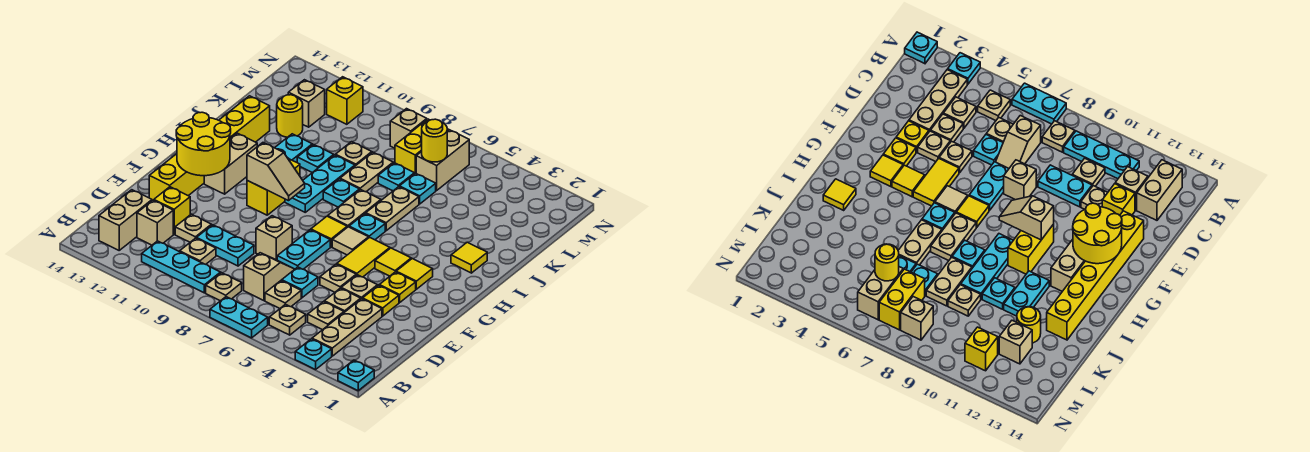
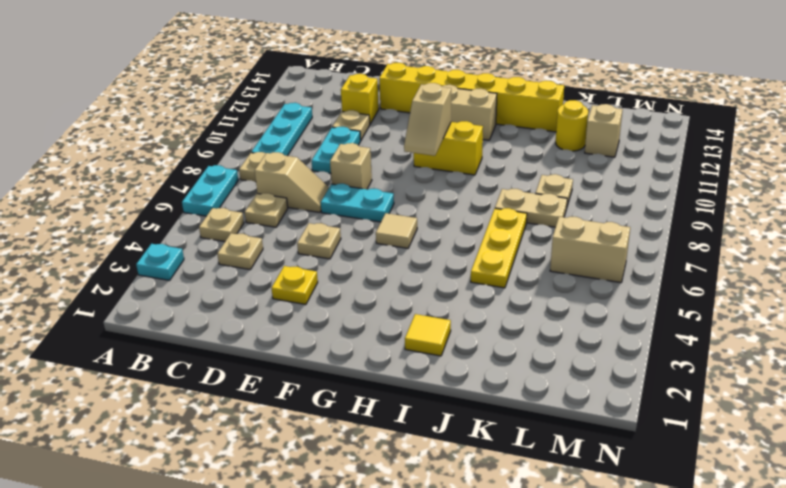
yellow plate J5:J7 level 1 -> tan plate I6:J6 level 1
none -> cyan plate A1 level 1
none -> tan plate B3:D3 level 1
none -> tan brick B13:C13 level 1
none -> tan plate C10 level 1

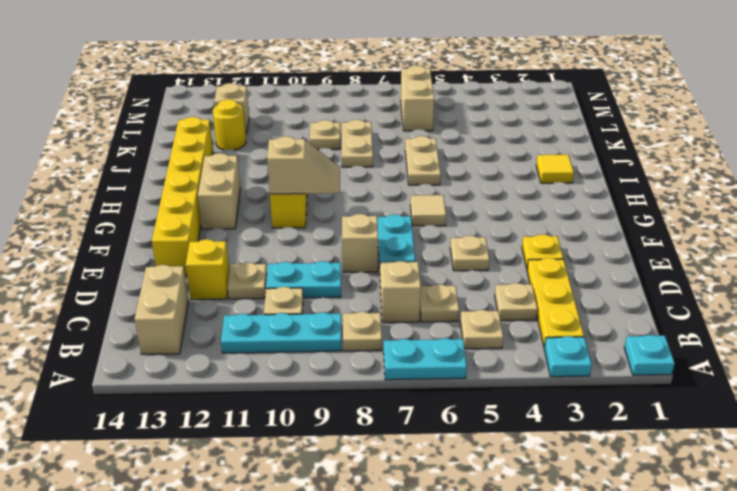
yellow plate B3:D3 level 1 -> tan plate B3:D3 level 1
none -> tan brick C12 level 1
none -> tan plate D4 level 1
none -> cyan plate D6 level 1
none -> tan plate E4 level 1

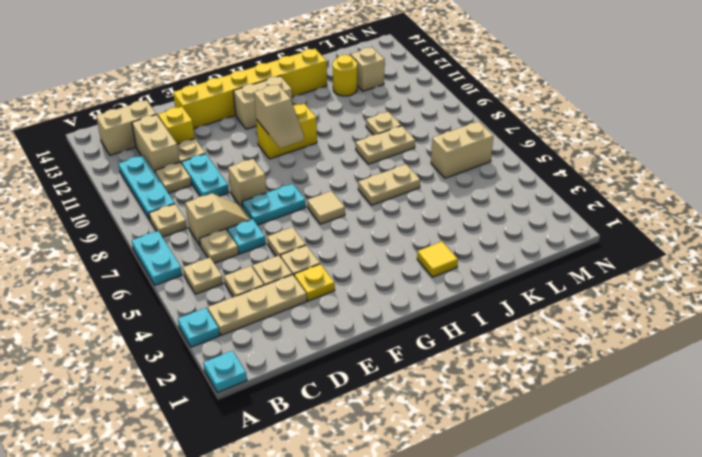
tan brick C11:C12 level 1 -> tan brick C12 level 1
none -> yellow plate F3 level 1
none -> yellow tile F5:G5 level 1
none -> yellow tile G3 level 1
none -> yellow tile G4 level 1

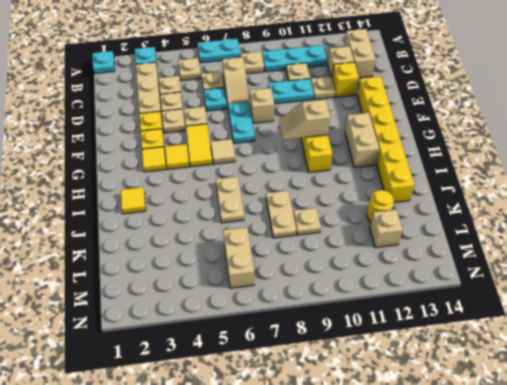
none -> yellow tile G7 level 1
none -> cyan plate H6 level 1
none -> tan plate H7:I7 level 1
none -> cyan plate H9:J9 level 1

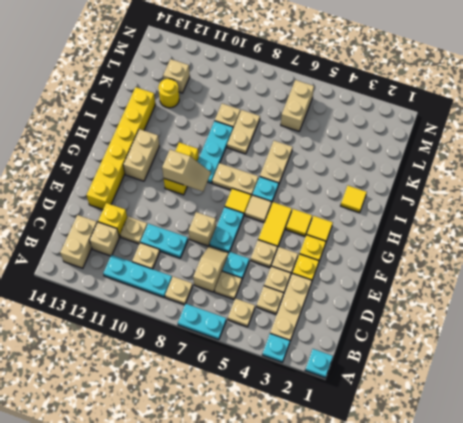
tan plate H7:H8 level 1 -> tan plate H7:I7 level 1
none -> cyan plate I8 level 1
none -> cyan plate I11:J11 level 1
none -> cyan plate J10 level 1
none -> cyan plate K6 level 1

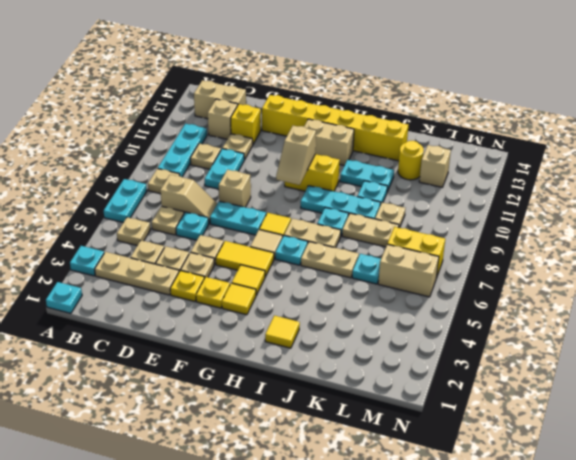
none -> cyan plate K7 level 1
none -> tan brick M8 level 1
none -> yellow brick M11 level 1
none -> yellow round brick F12:G13 level 2

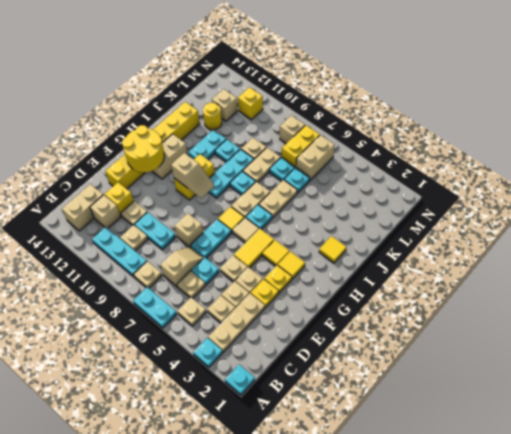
none -> yellow round brick L6 level 2

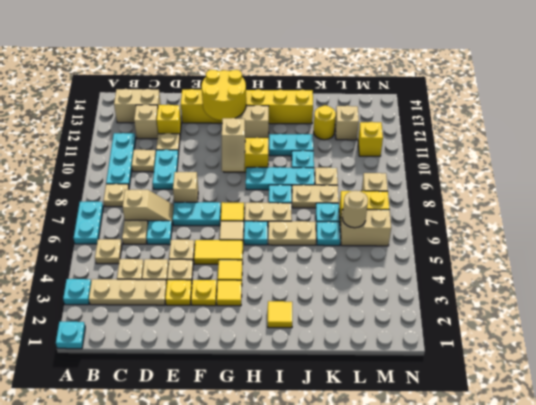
tan round brick L6 level 2 -> yellow round brick L6 level 2

